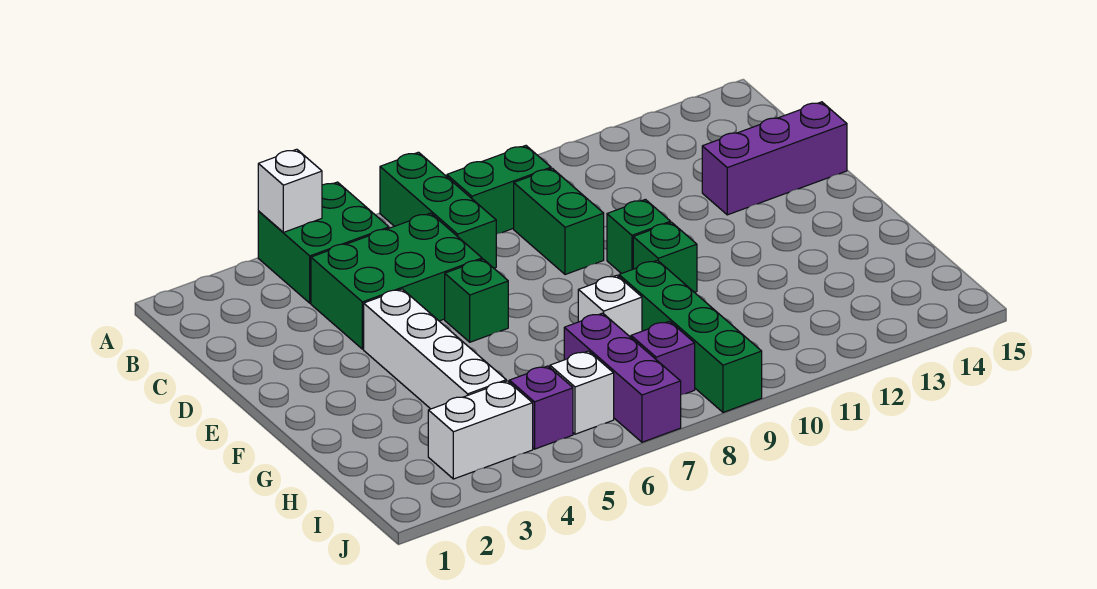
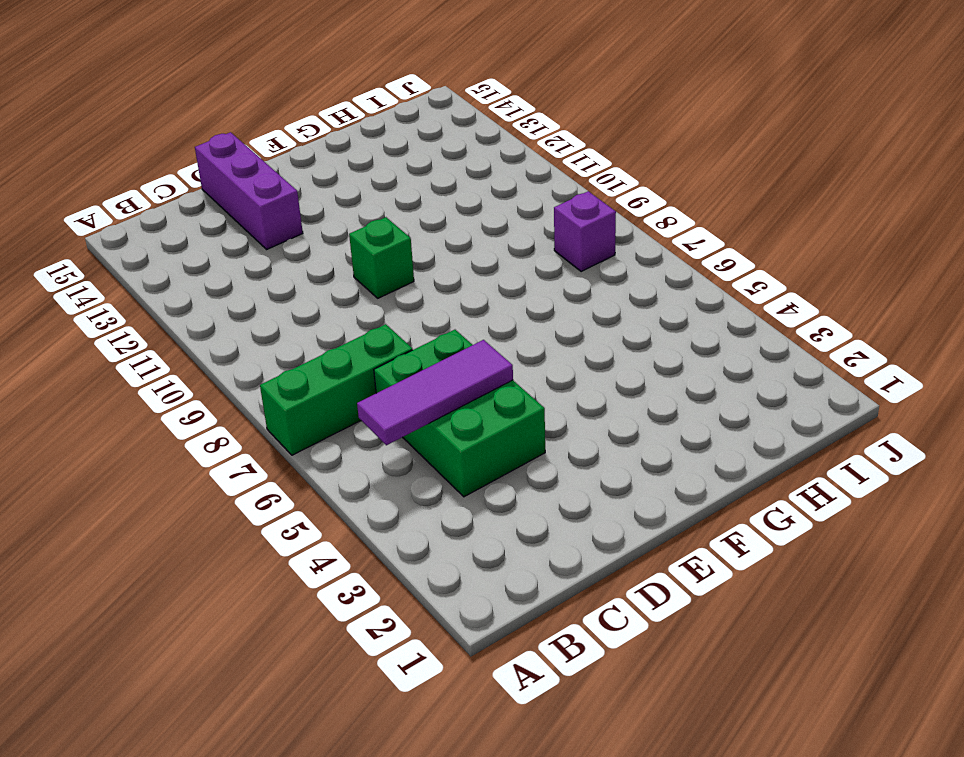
purple tile B5:D5 level 2 -> none
none -> green brick A4:B5 level 1
none -> green brick B8:B9 level 1
none -> green brick C9:D9 level 1

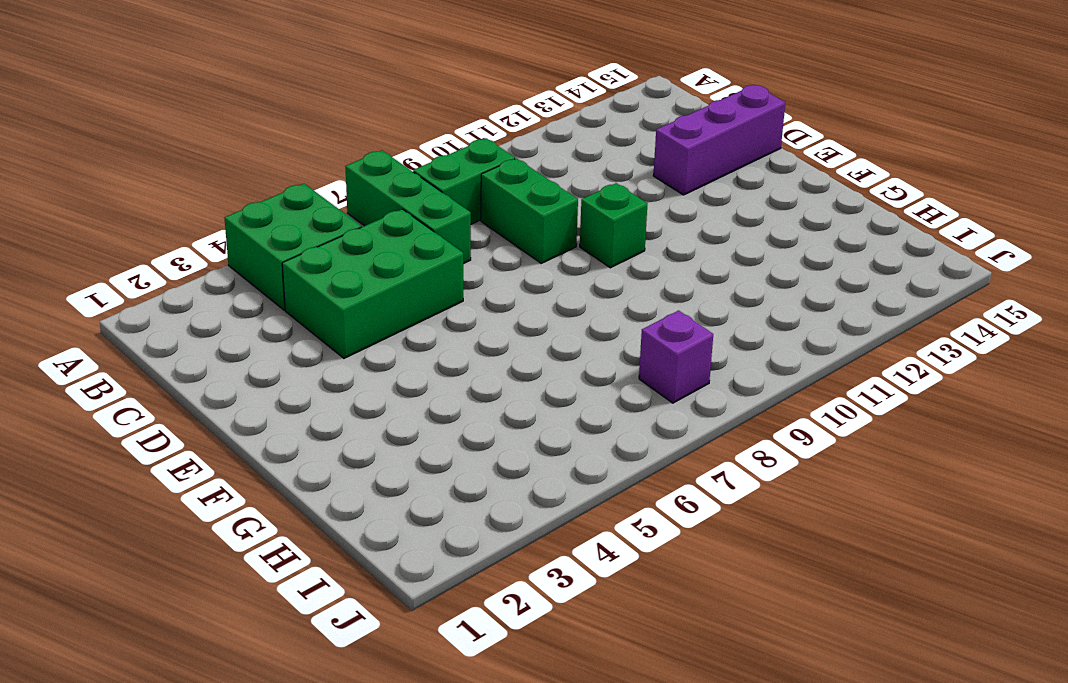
none -> white brick E4:H4 level 1
none -> green brick E6 level 1
none -> green brick F10 level 1

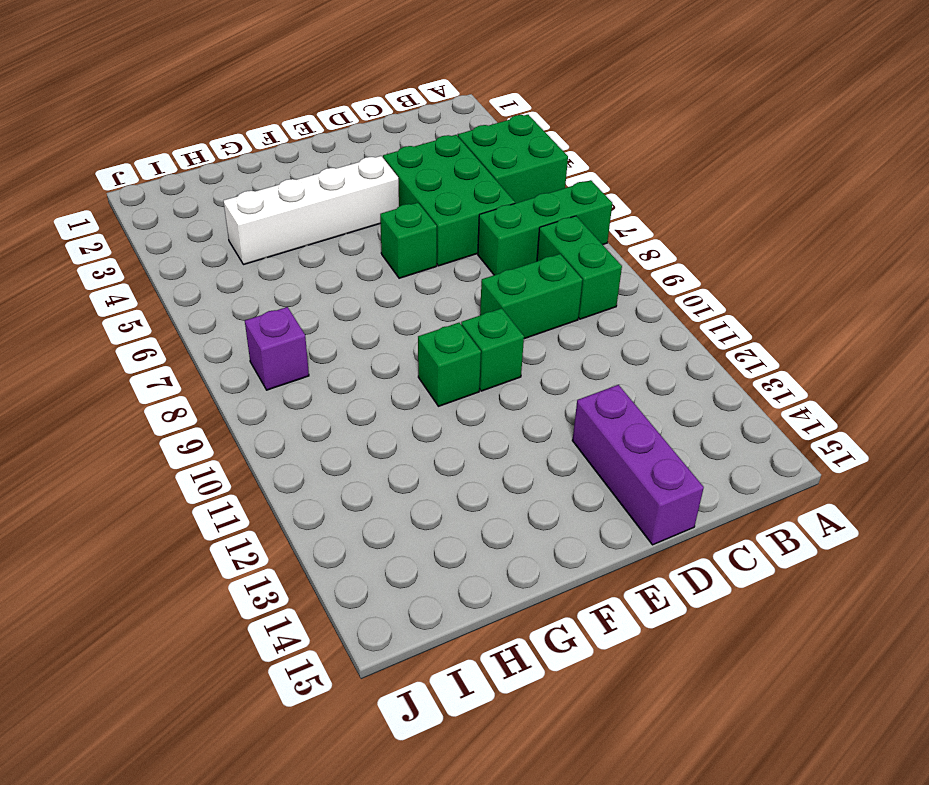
none -> white brick G8 level 1
none -> green brick G9:J9 level 1
none -> purple brick H7:J7 level 1

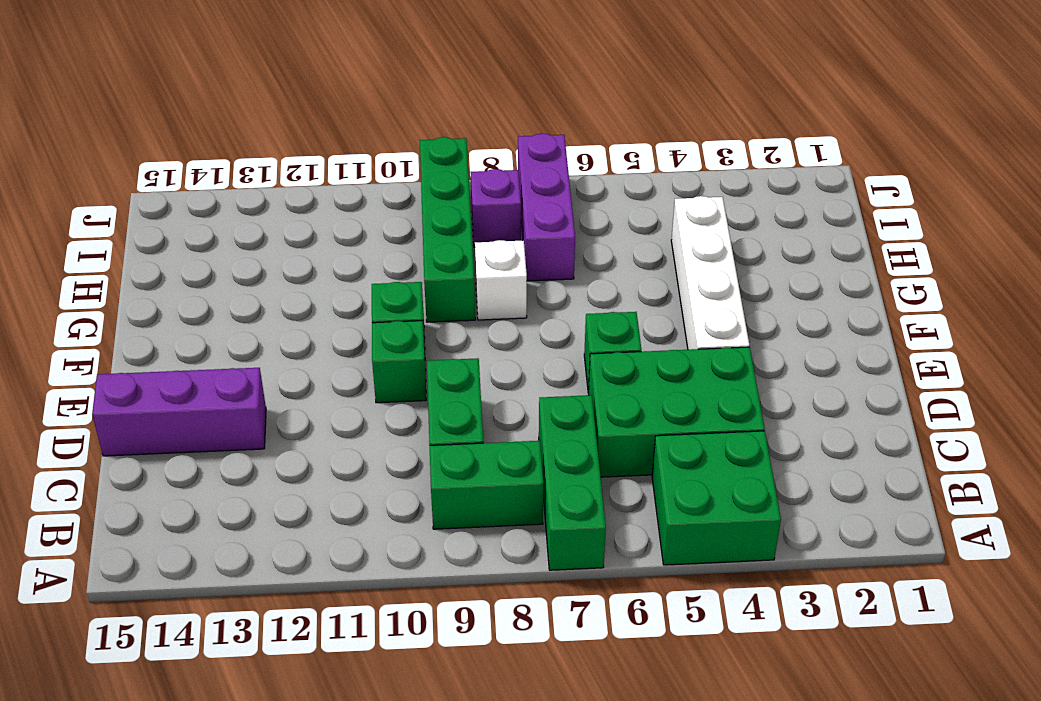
none -> white brick I3:I4 level 1
none -> purple brick I5 level 1
none -> white brick I6 level 1

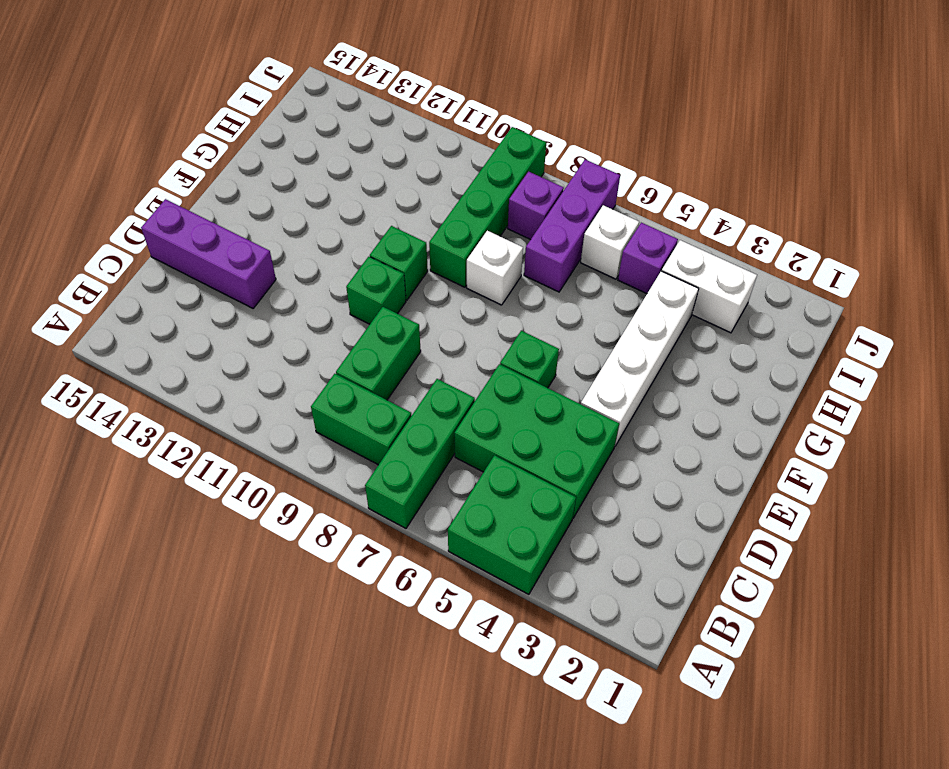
none -> white brick A4 level 2

